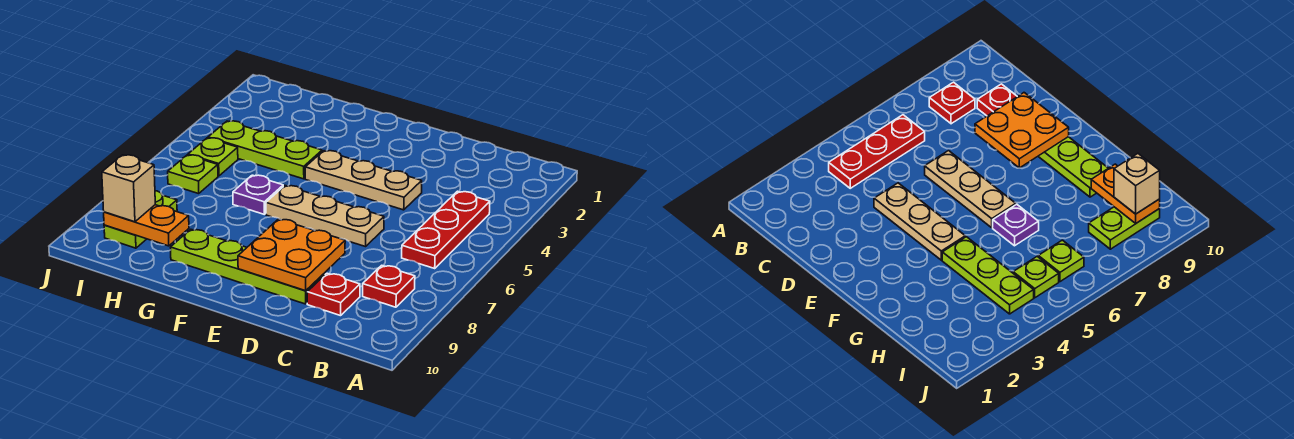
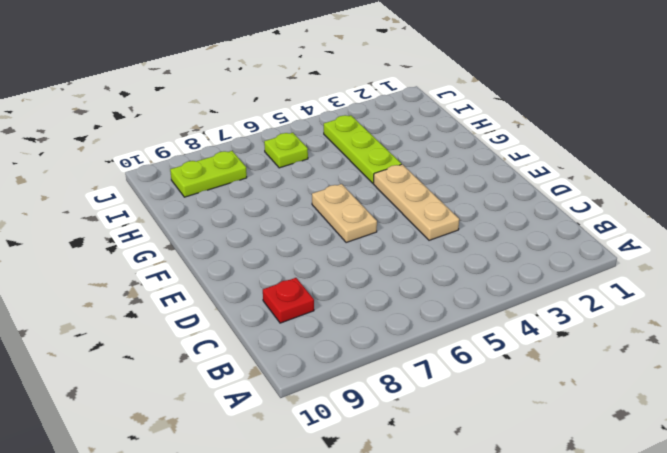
tan plate E6:F6 level 1 -> tan plate D6:F6 level 1
none -> red plate B4:B6 level 1
none -> red plate B8 level 1
none -> lime plate D9:G9 level 1

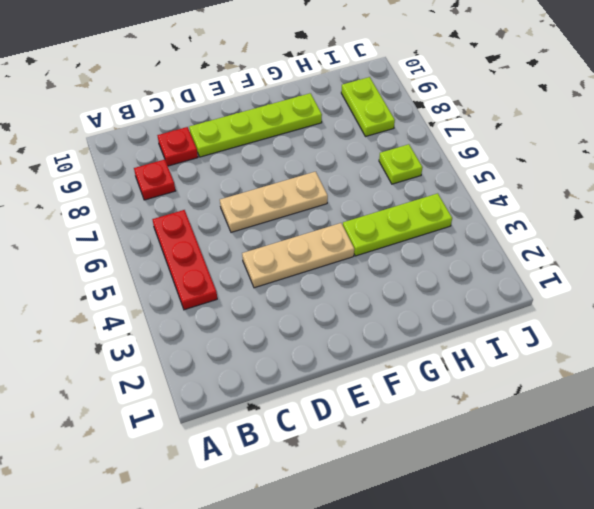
none -> purple plate G6 level 1
none -> lime plate I5 level 1
none -> orange plate D8:E9 level 2

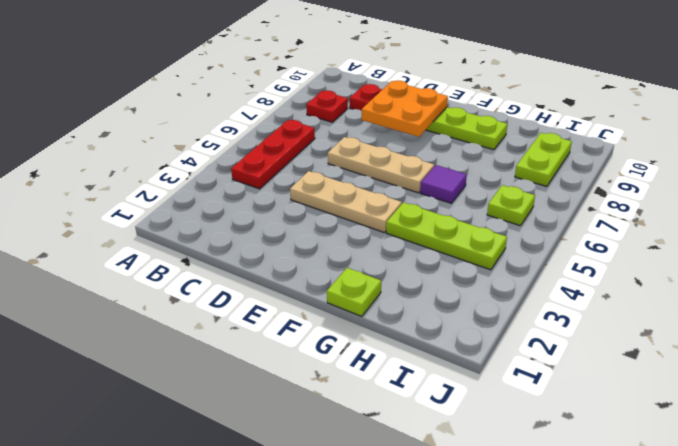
lime plate G1 level 1 -> lime plate I5 level 1
purple tile G6 level 1 -> purple plate G6 level 1
none -> orange plate H9:I9 level 2
none -> tan brick I9 level 3

